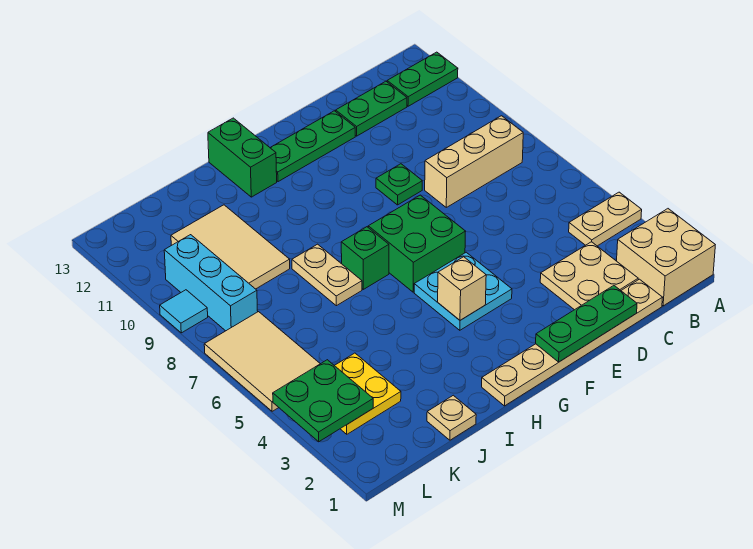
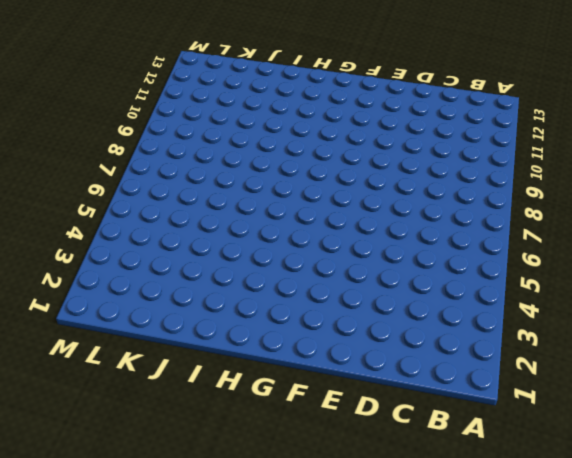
none -> tan brick A1:B2 level 1
none -> tan plate A4:B4 level 1
none -> green plate A12:B12 level 1

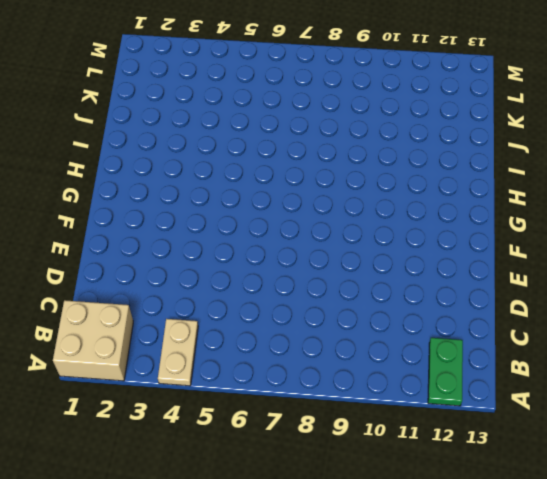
none -> tan brick B8:D8 level 1
none -> tan plate C1:H1 level 1
none -> tan plate C2:D3 level 1

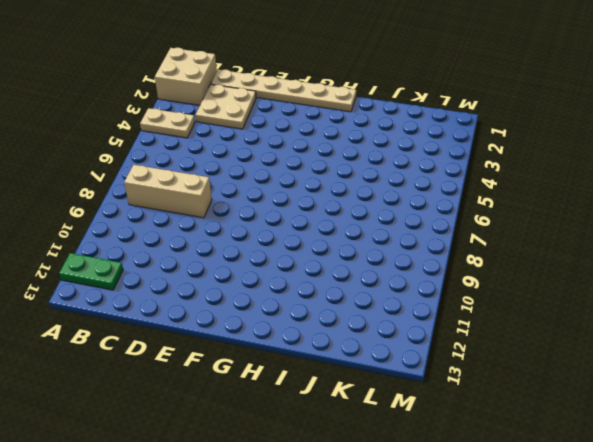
none -> green plate C12:D12 level 1
none -> green plate E9 level 1
none -> green plate E12:G12 level 1

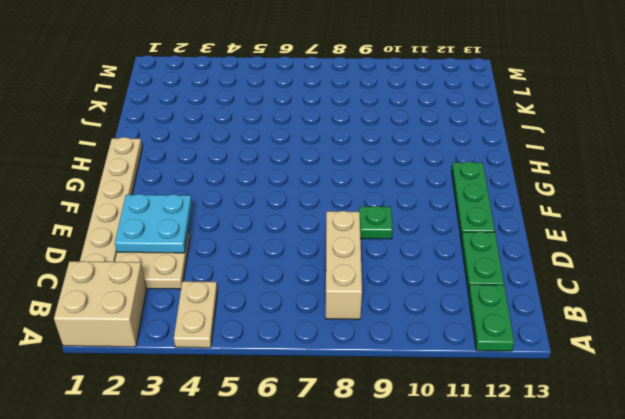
cyan plate D2:E3 level 2 -> cyan plate F4:G5 level 1
none -> green brick F6:G7 level 1
none -> green brick H7 level 1
none -> green brick H12:H13 level 1

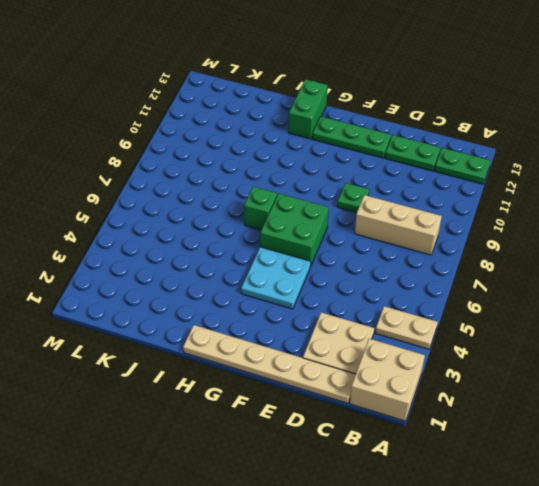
none -> tan plate I7:I8 level 1
none -> tan plate J1 level 1
none -> tan tile J9:K11 level 1

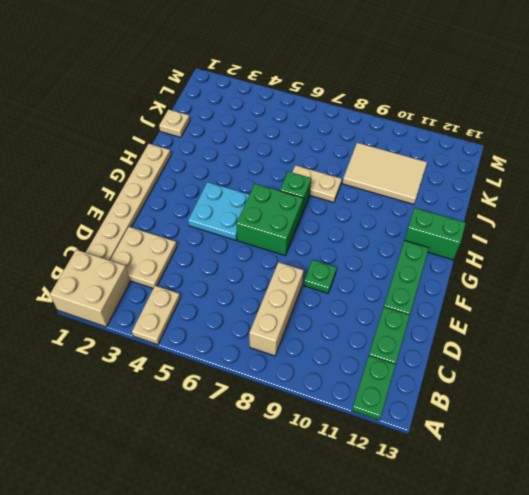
none -> yellow plate K3:L4 level 1
none -> tan tile L5:M7 level 1
none -> cyan brick L8:L10 level 1

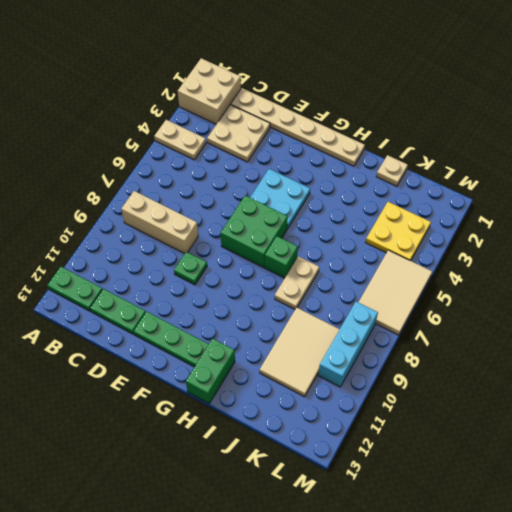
none -> cyan tile M9 level 1
none -> green plate D1:F1 level 2
none -> tan brick G4 level 2

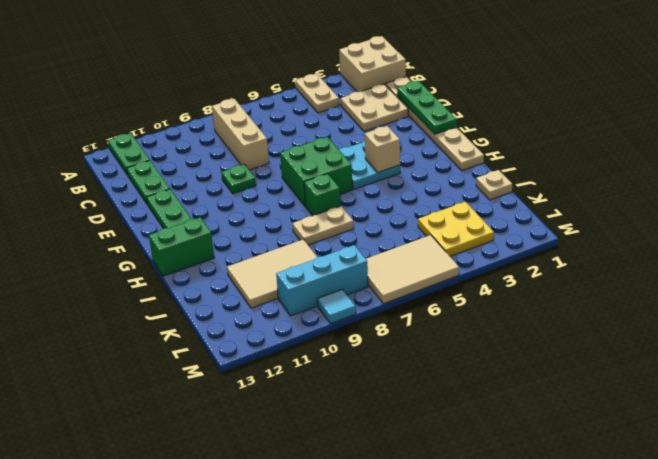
none -> green plate L3:M4 level 2

